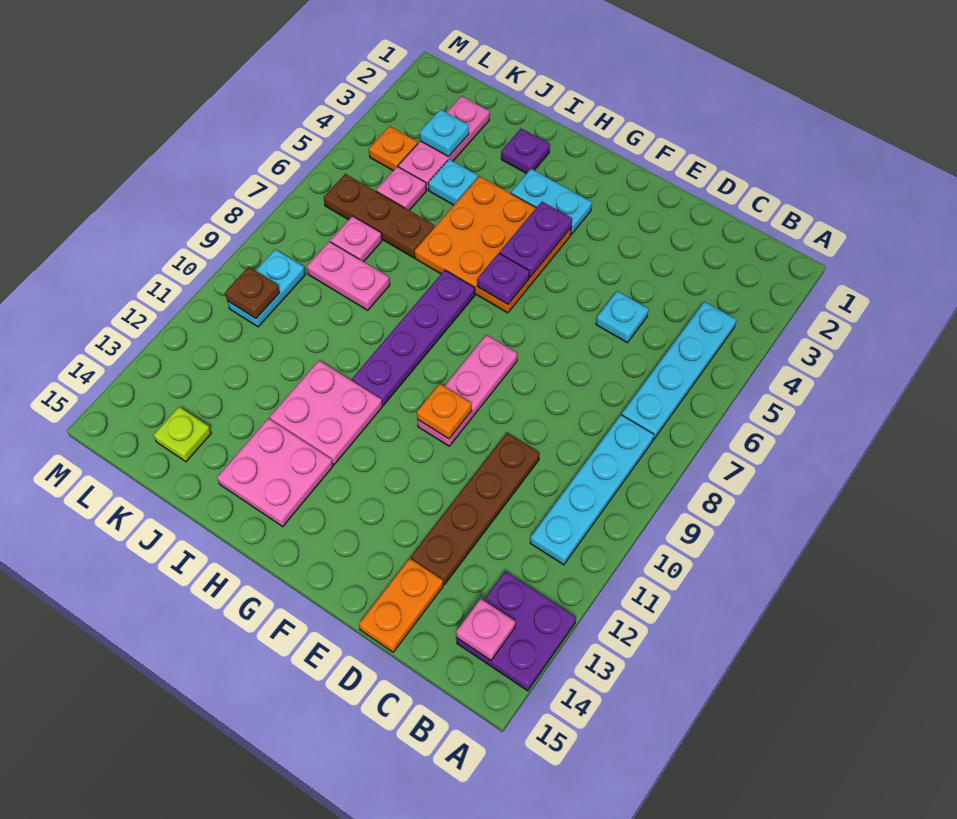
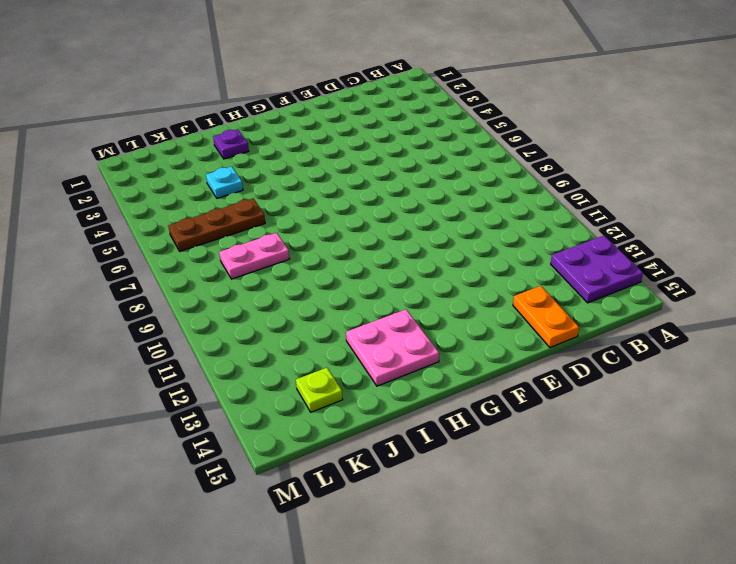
none -> cyan plate B4:B7 level 1
none -> cyan plate B8:B11 level 1
none -> cyan plate D5 level 1

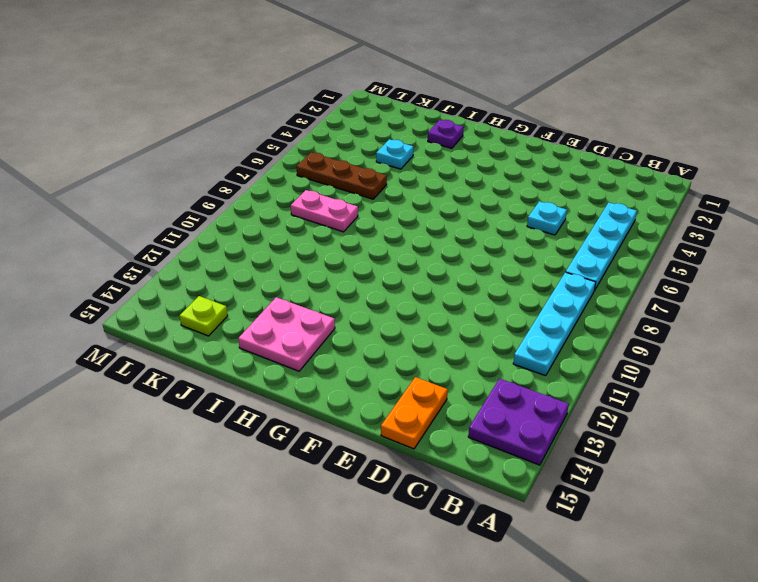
none -> brown plate D10:D13 level 1
none -> pink plate F8:F10 level 1
none -> cyan plate G3:H3 level 1

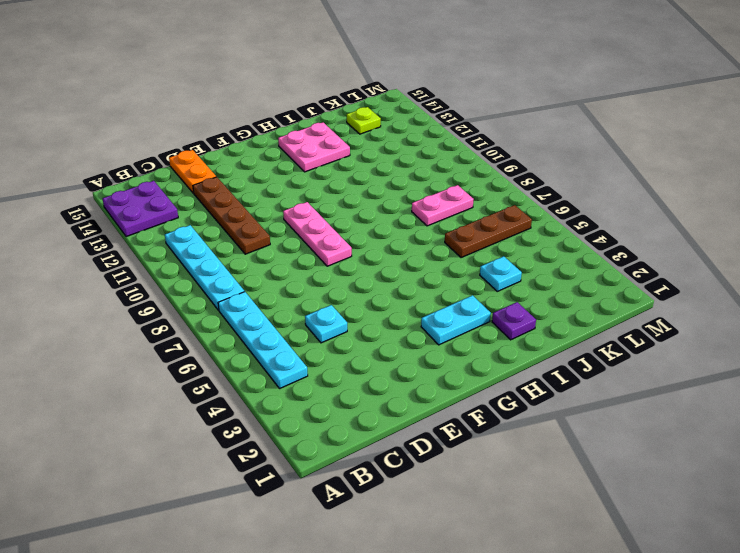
none -> orange plate G4:I6 level 1
none -> purple plate H7:H10 level 1
none -> pink plate H11:I12 level 1

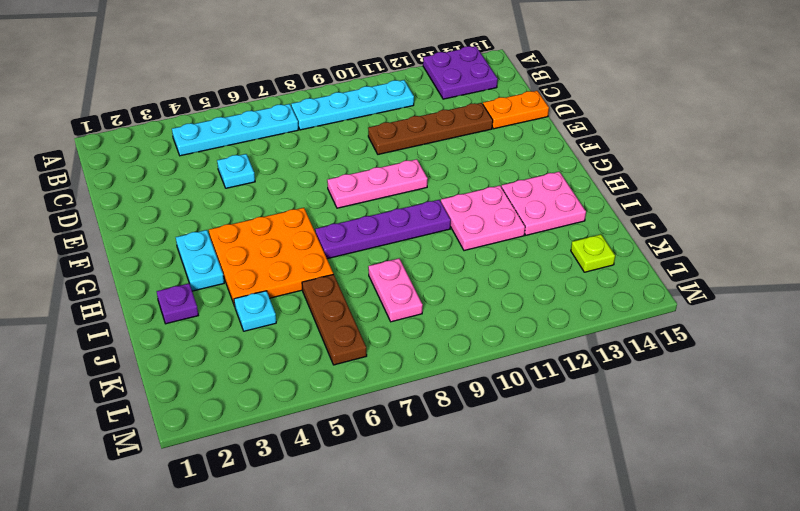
none -> pink plate K2:K4 level 1
none -> pink plate K5 level 1
none -> pink plate K7 level 1

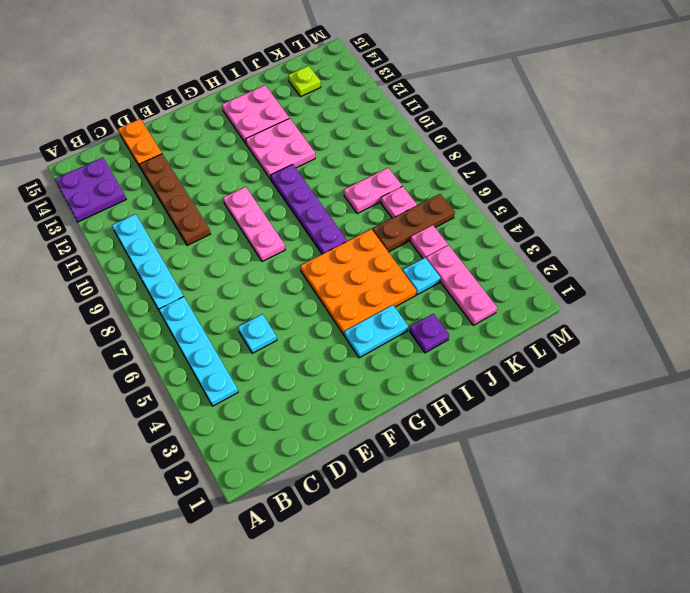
none -> orange plate L4 level 1
none -> cyan plate L9:L10 level 1
none -> pink plate B14 level 2

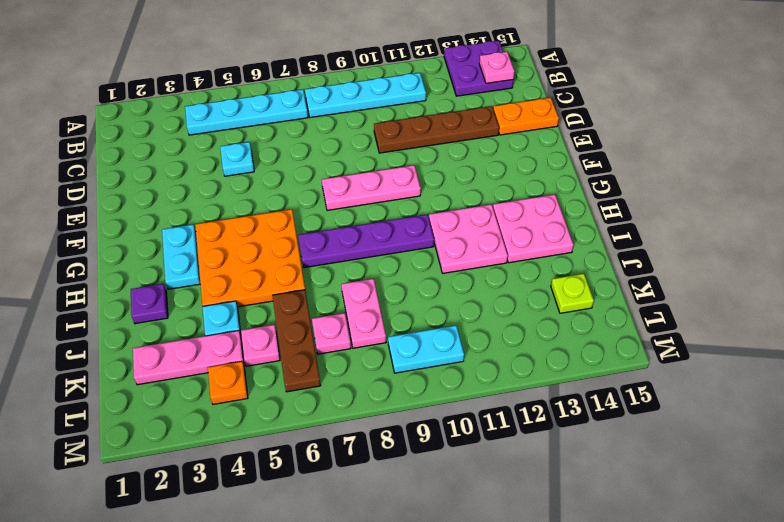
none -> orange plate F10 level 2
none -> purple plate G4:G5 level 2
none -> purple plate G6 level 2

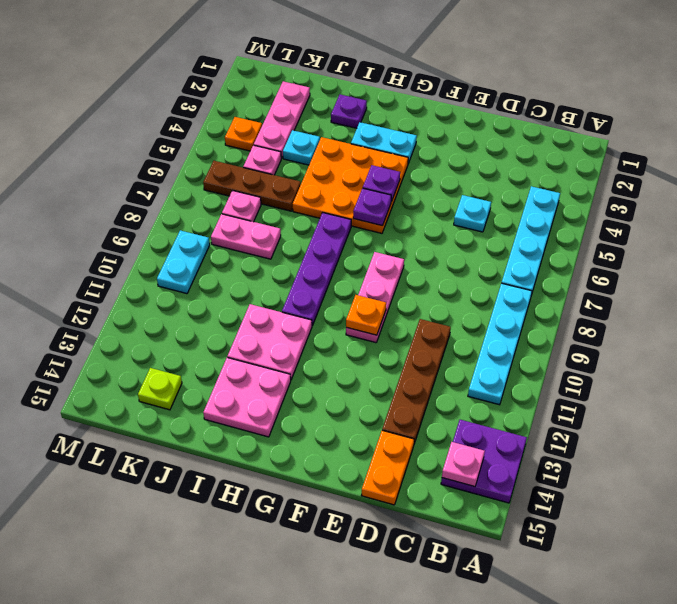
purple plate G5 level 2 -> purple plate G4:G5 level 2
none -> cyan plate K3 level 2
none -> brown plate L10 level 2

